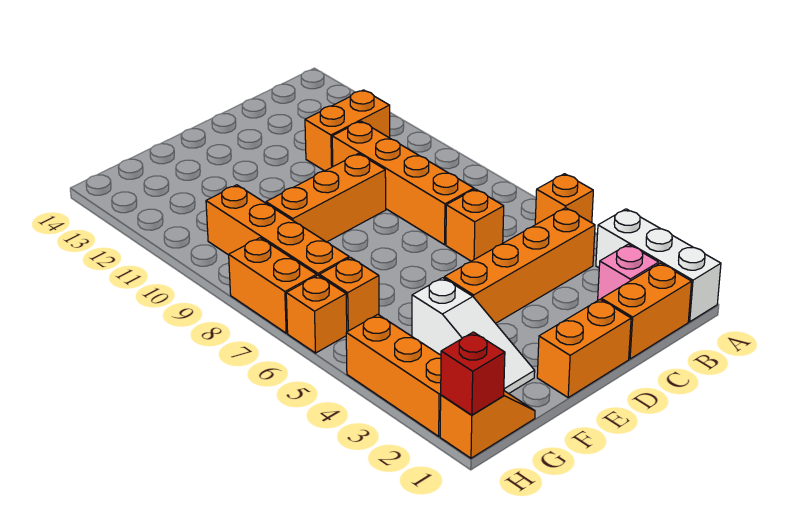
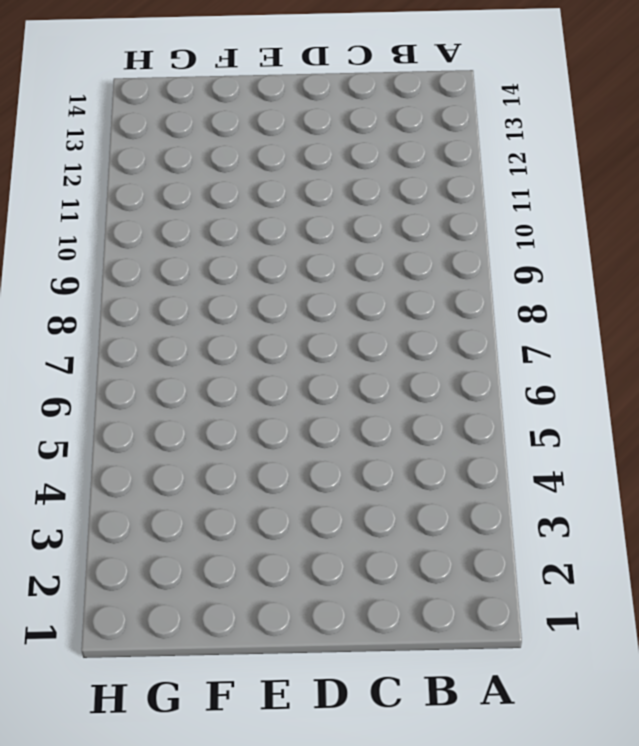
none -> white brick A1:A3 level 1
none -> orange brick A5 level 1
none -> orange brick B1:C1 level 1

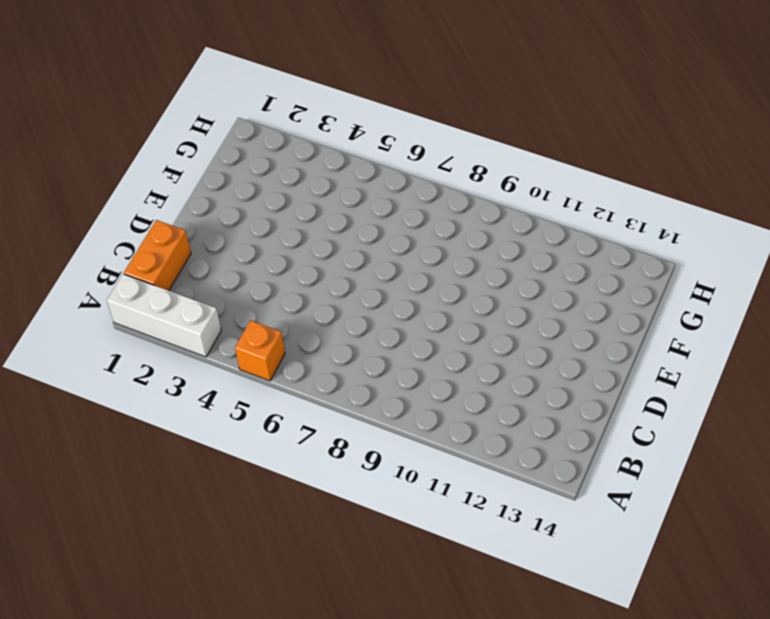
none -> pink brick B2 level 1
none -> orange brick B4:E4 level 1
none -> orange brick B11:C11 level 1

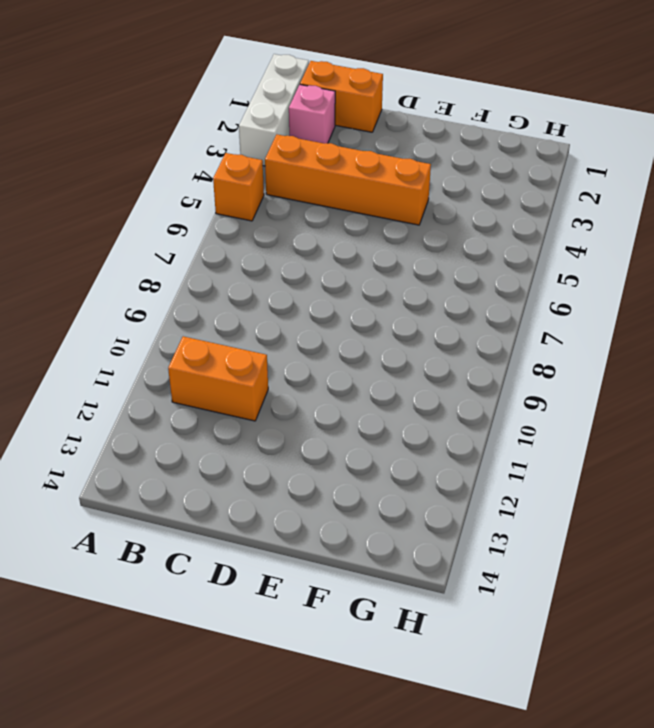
none -> orange brick C6 level 1
none -> orange brick C7:C10 level 1
none -> orange brick D1:E1 level 1

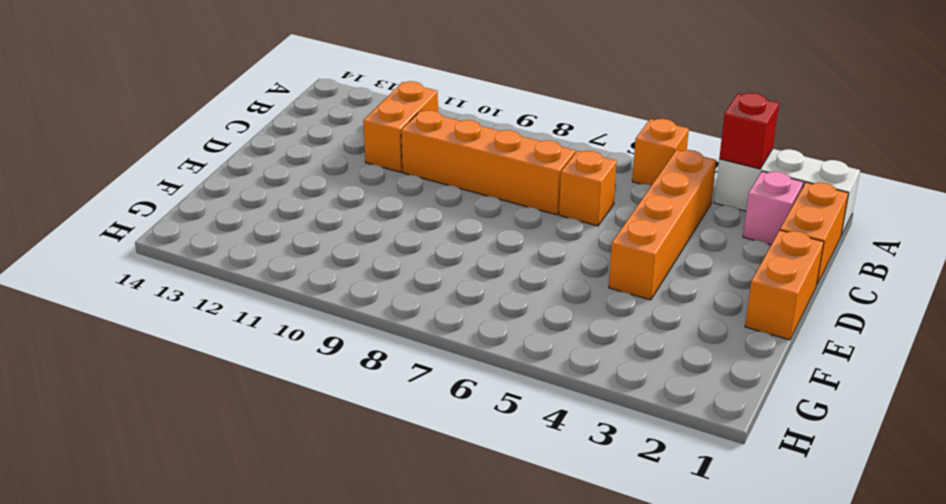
red brick A3 level 2 -> red brick H1 level 2
none -> orange brick D9:F9 level 1
none -> white slope F2:F4 level 1 top 4
none -> orange slope G1:H1 level 1 top H

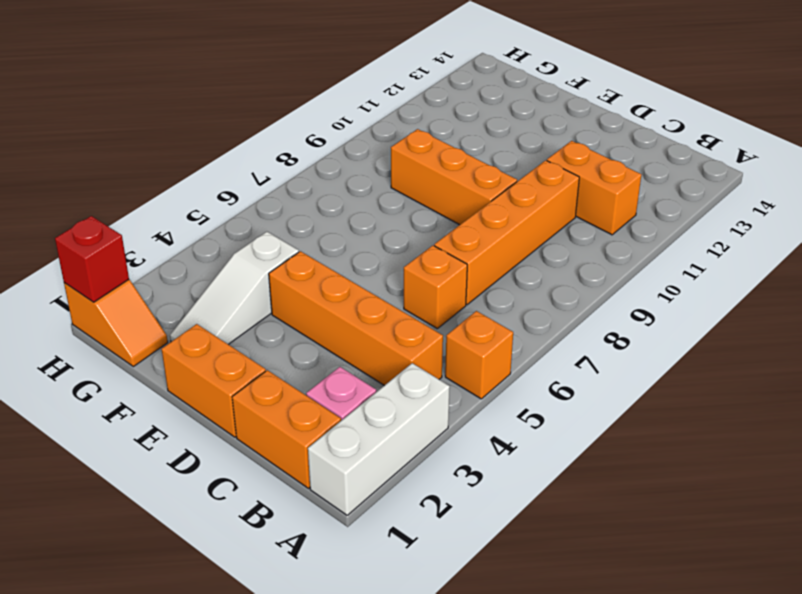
none -> orange brick G6 level 1
none -> orange brick G7:G10 level 1
none -> orange brick H2:H4 level 1

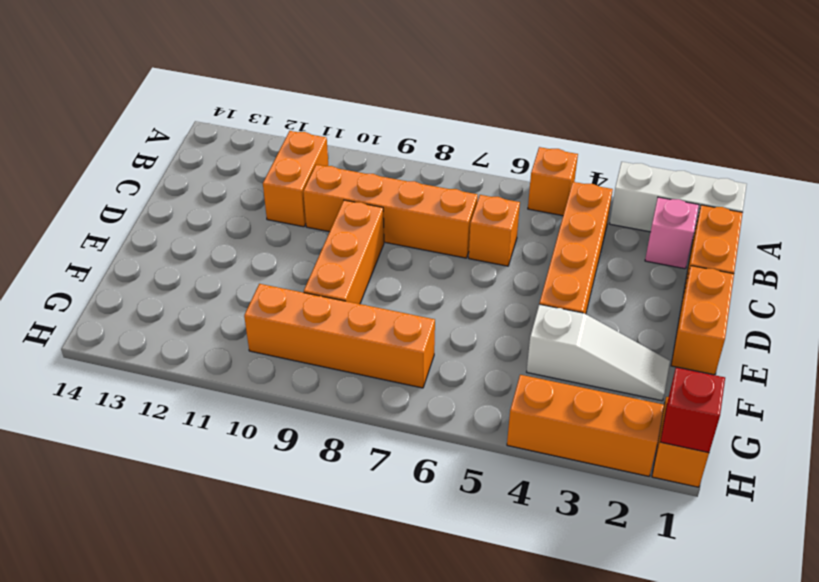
none -> orange brick G6 level 1
none -> orange brick H6 level 1
none -> orange brick H7:H8 level 1

